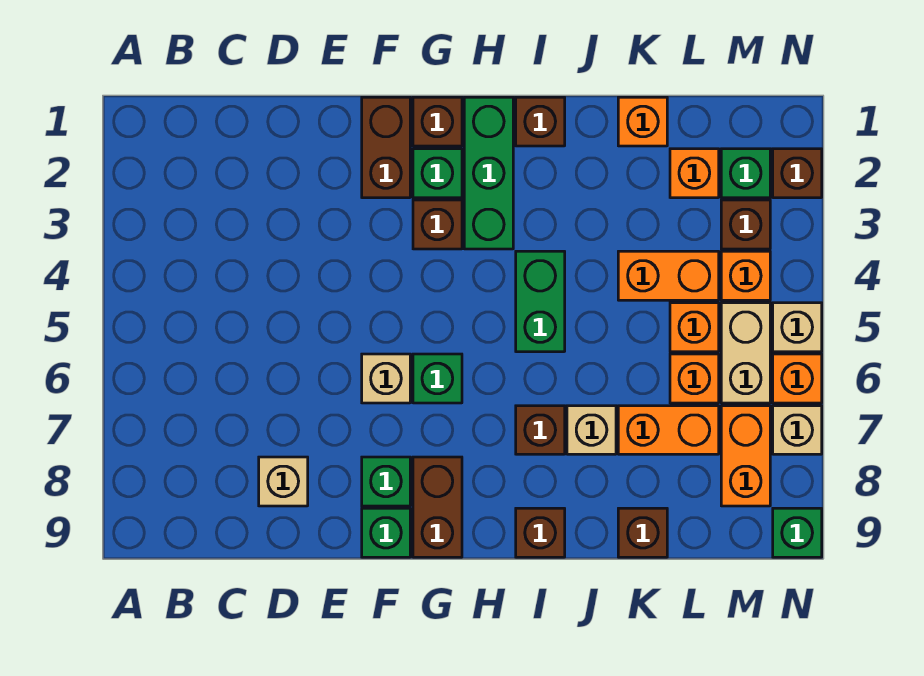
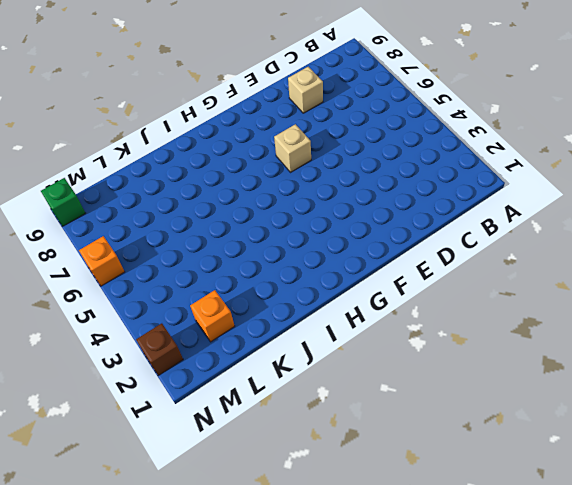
none -> brown brick F1:F2 level 1
none -> green brick F8 level 1
none -> green brick F9 level 1
none -> brown brick G1 level 1

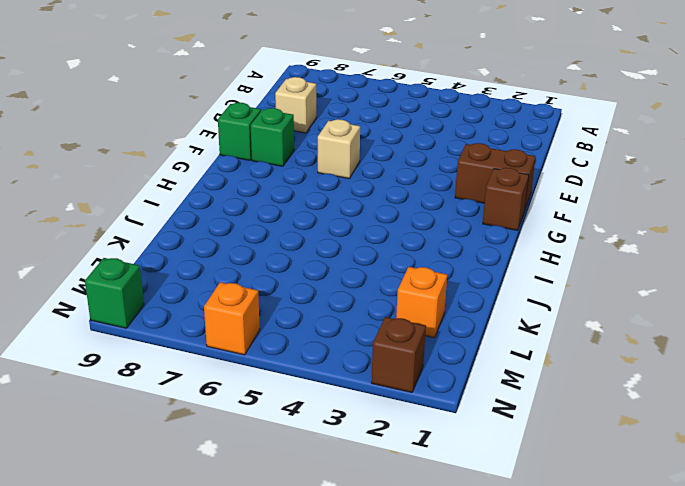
none -> green brick G2 level 1
none -> brown brick G3 level 1
none -> green brick G6 level 1
none -> brown brick G8:G9 level 1

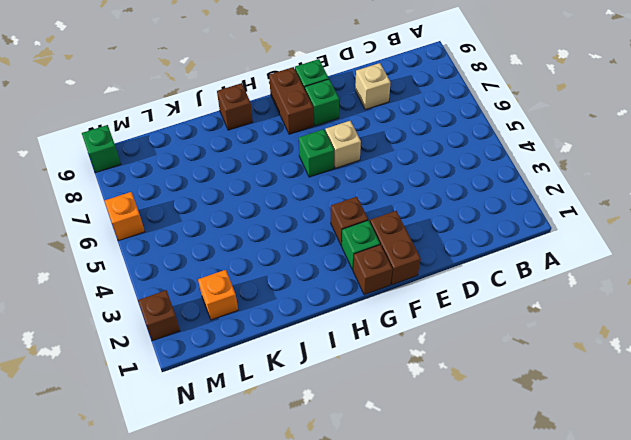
none -> green brick H1:H3 level 1
none -> brown brick I1 level 1
none -> green brick I4:I5 level 1
none -> brown brick I7 level 1

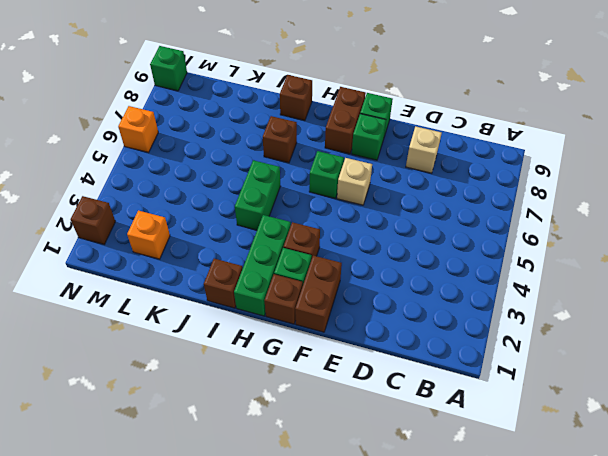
none -> tan brick J7 level 1
none -> orange brick K1 level 1
none -> orange brick K4:L4 level 1
none -> orange brick K7:L7 level 1

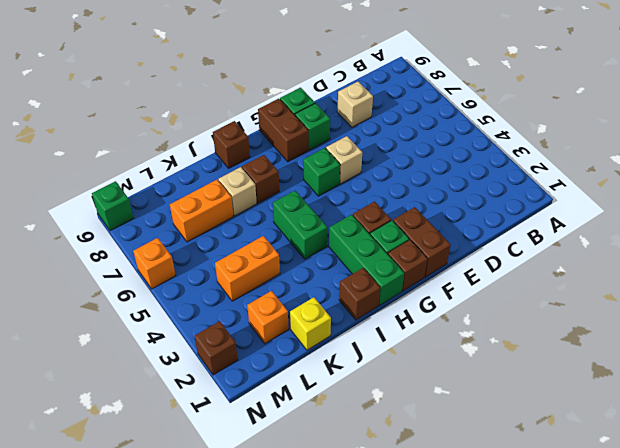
yellow brick K1 level 1 -> orange brick K1 level 1
none -> brown brick K9 level 1
none -> orange brick L5 level 1
none -> orange brick L6 level 1
none -> green brick M2 level 1

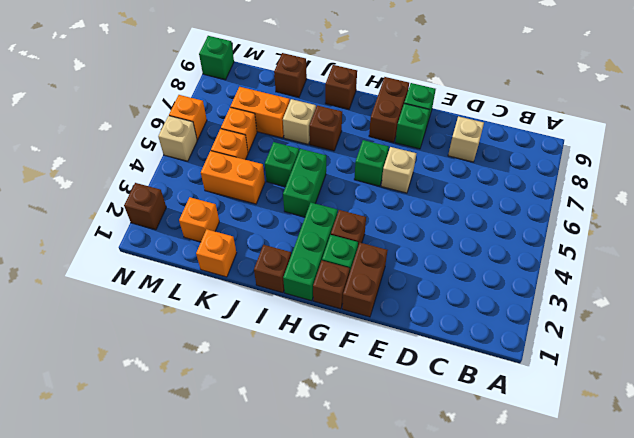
green brick J5 level 1 -> green brick M2 level 1
none -> brown brick M3 level 1
none -> orange brick M4 level 1
none -> tan brick M5:M6 level 1
none -> orange brick M7:M8 level 1

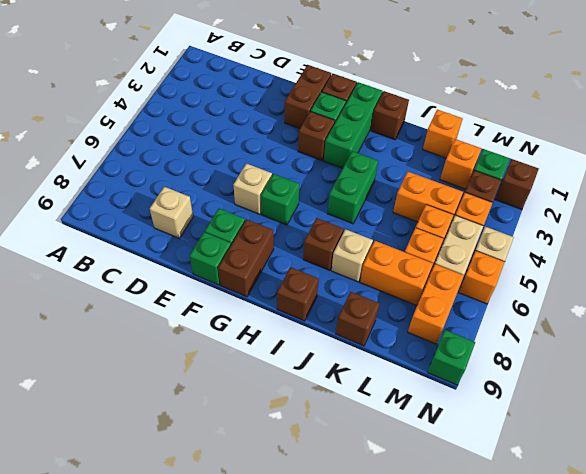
none -> tan brick N7 level 1

